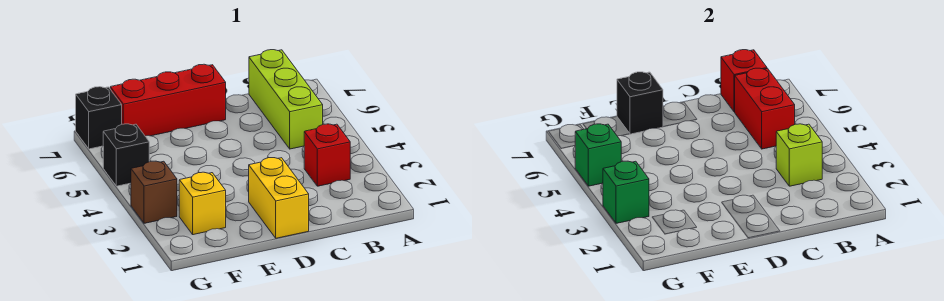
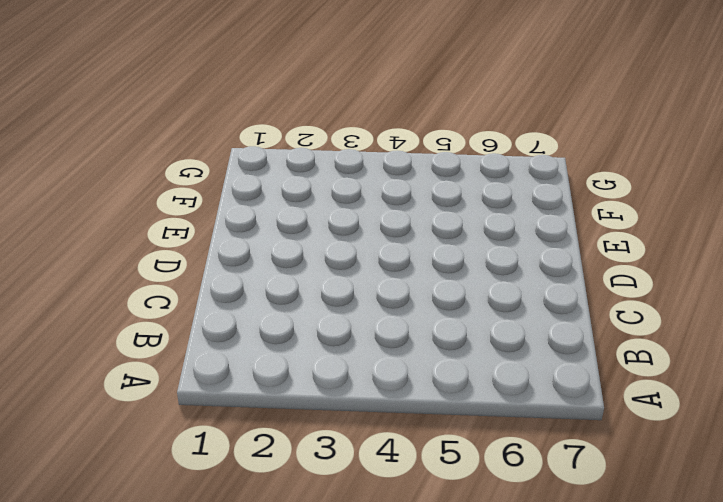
none -> red brick B3 level 1
none -> lime brick B5:B7 level 1
none -> yellow brick D1:D2 level 1

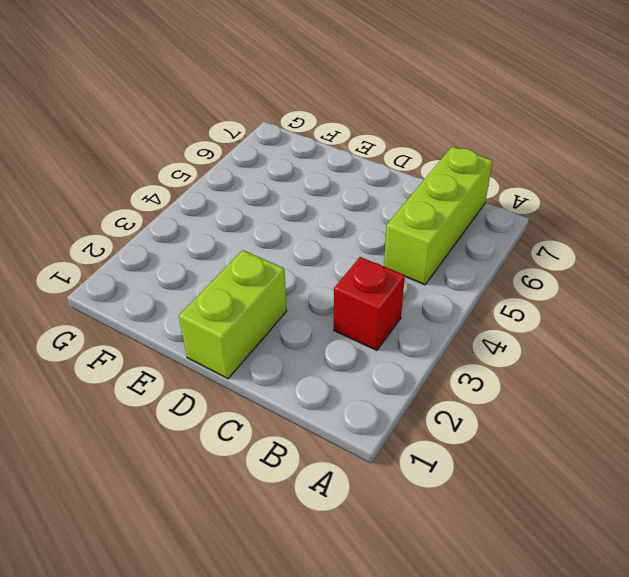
lime brick D1:D2 level 1 -> yellow brick D1:D2 level 1
none -> red brick D7:F7 level 1
none -> yellow brick F2 level 1
none -> brown brick G3 level 1

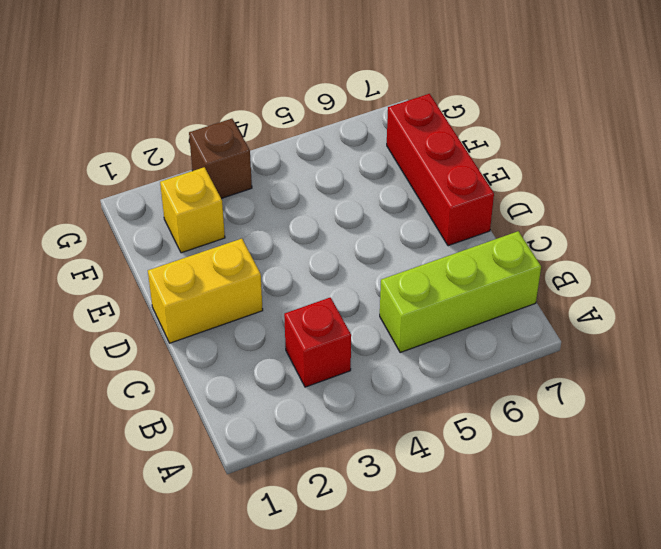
none -> black brick G5 level 1
none -> black brick G7 level 1
none -> lime brick B3 level 2

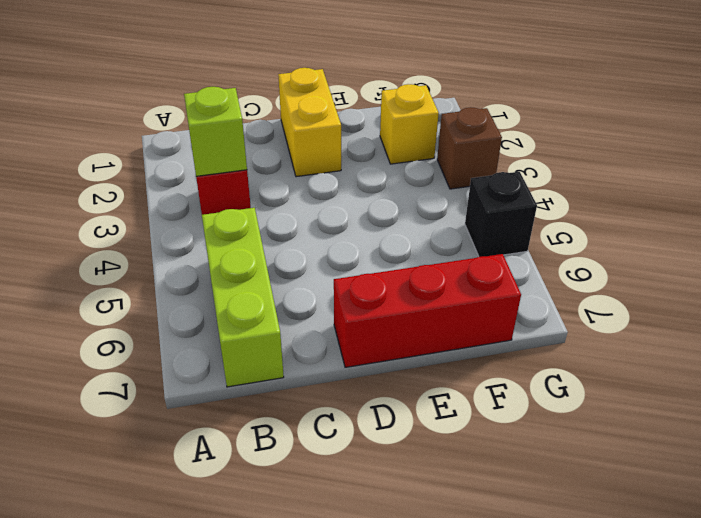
none -> black brick G7 level 1
none -> red brick B5:B6 level 2
none -> red brick B7 level 2

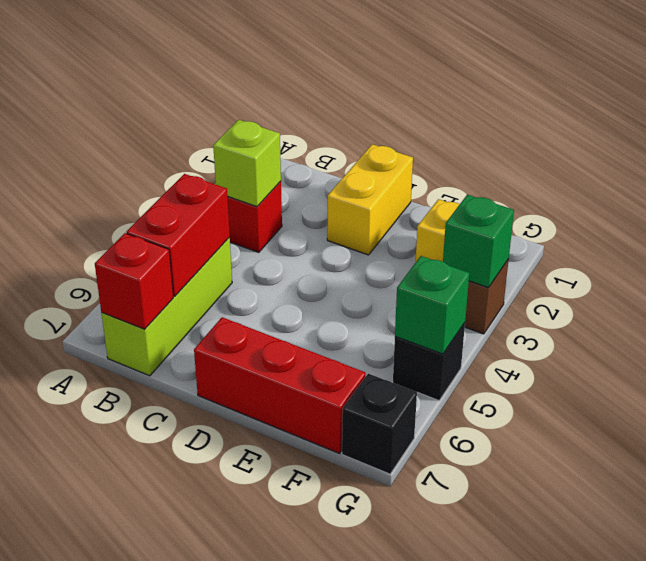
none -> black brick E7 level 2

